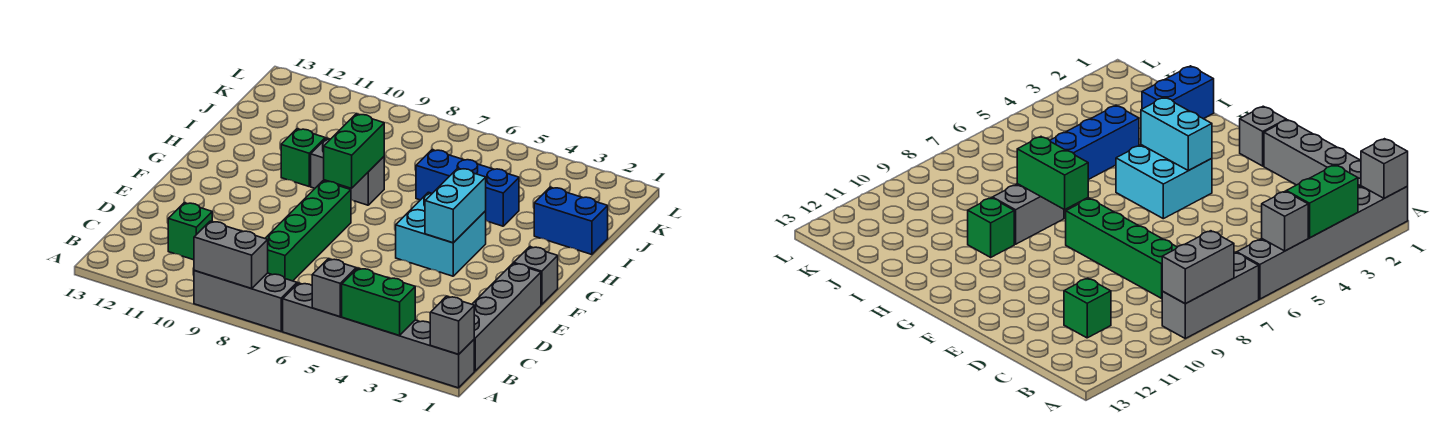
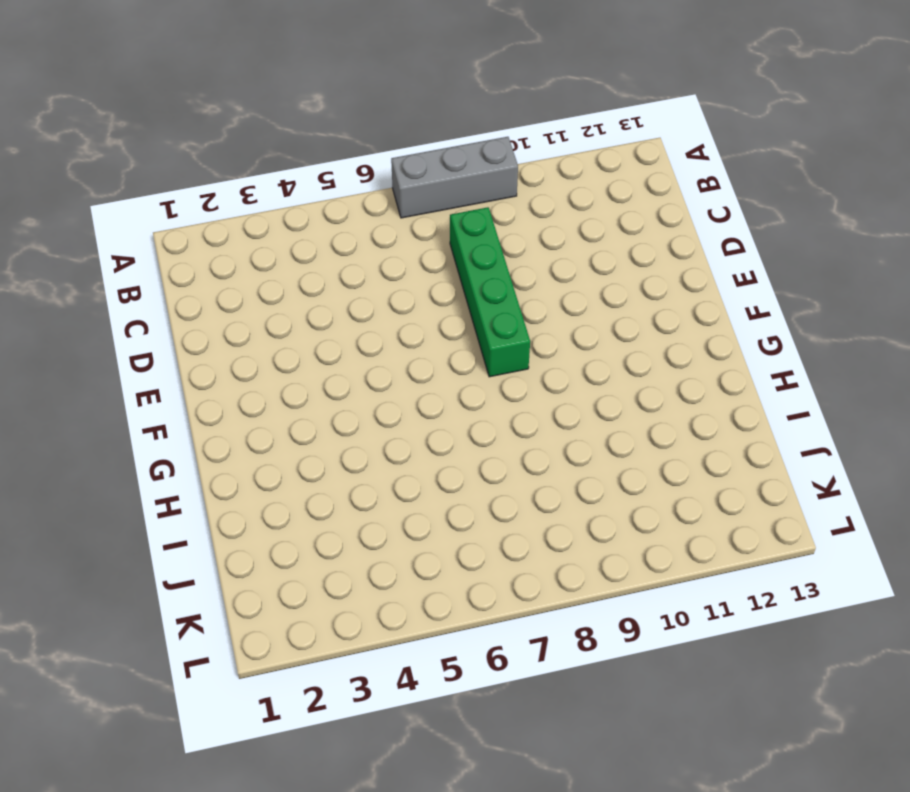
none -> grey brick A1:A6 level 1
none -> grey brick B1:E1 level 1
none -> green brick C11 level 1

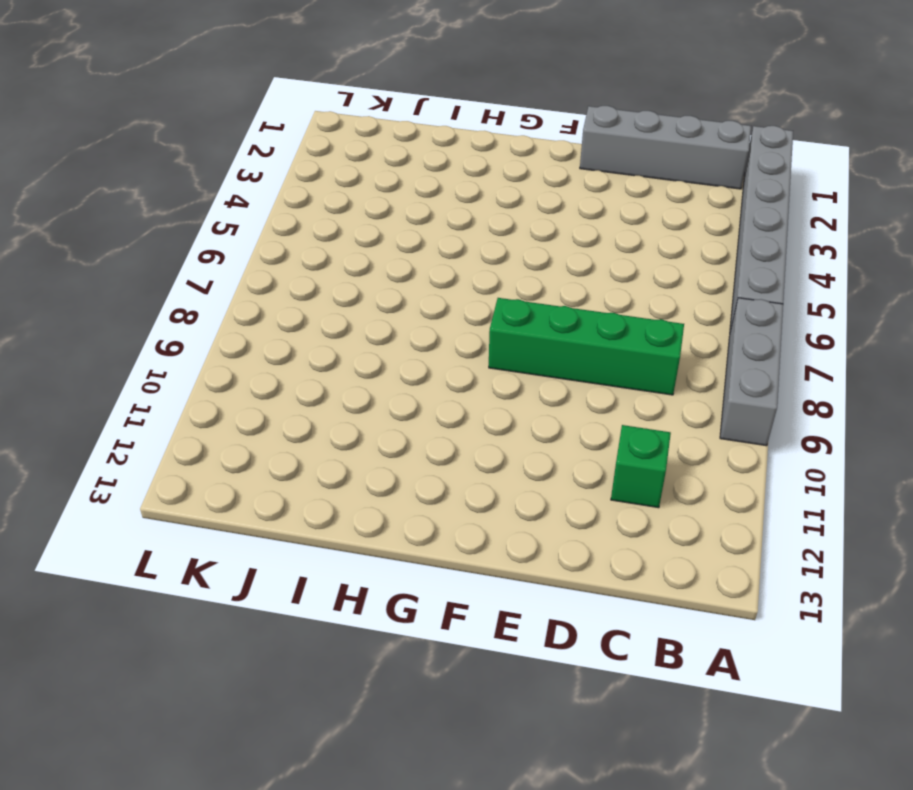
none -> grey brick F1 level 1
none -> cyan brick F4:G5 level 1
none -> grey brick H8:H9 level 1

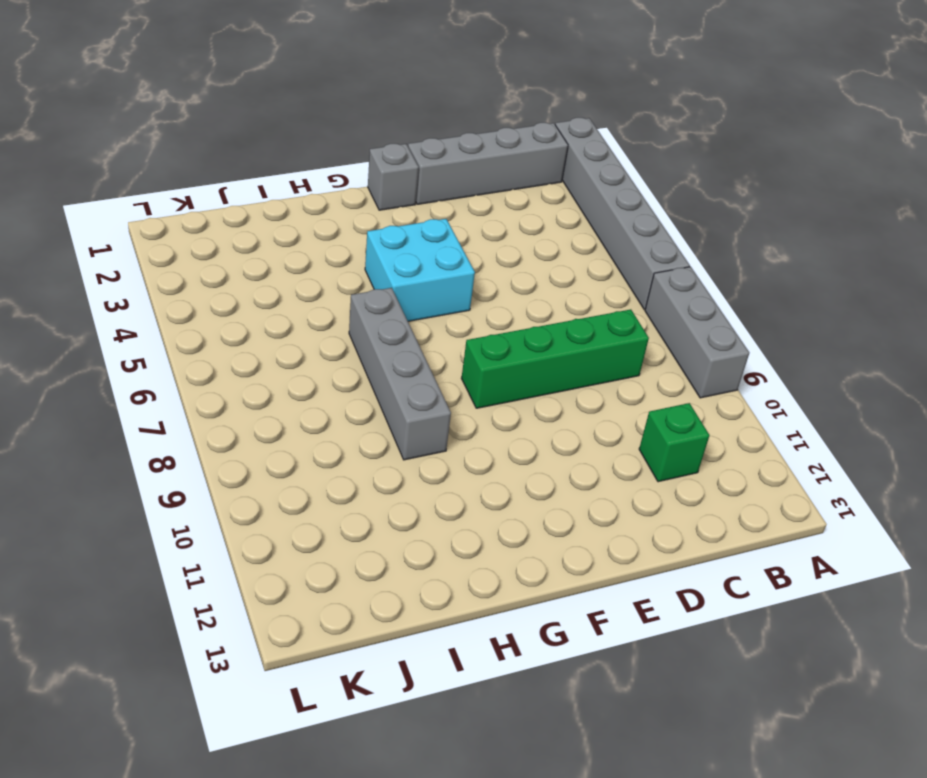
grey brick H6:H9 level 1 -> grey brick H8:H9 level 1
none -> green brick H10 level 1
none -> blue brick I1:I2 level 1
none -> blue brick I4:I6 level 1

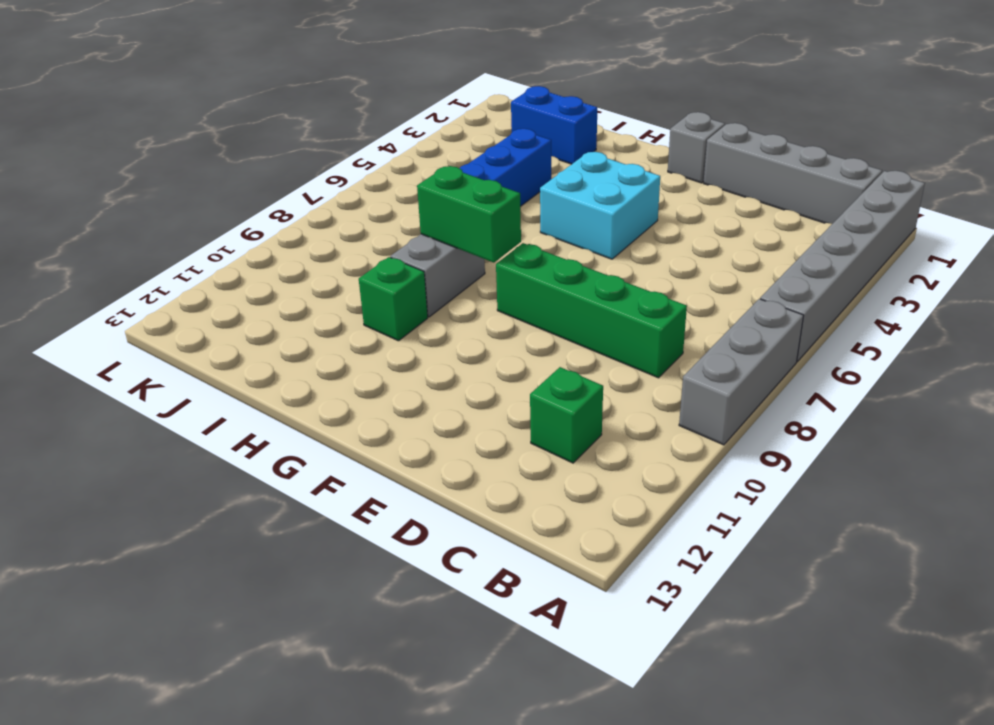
blue brick I2:J2 level 1 -> blue brick I1:I2 level 1
none -> grey brick A1 level 2
none -> green brick A3:A4 level 2
none -> grey brick A5 level 2

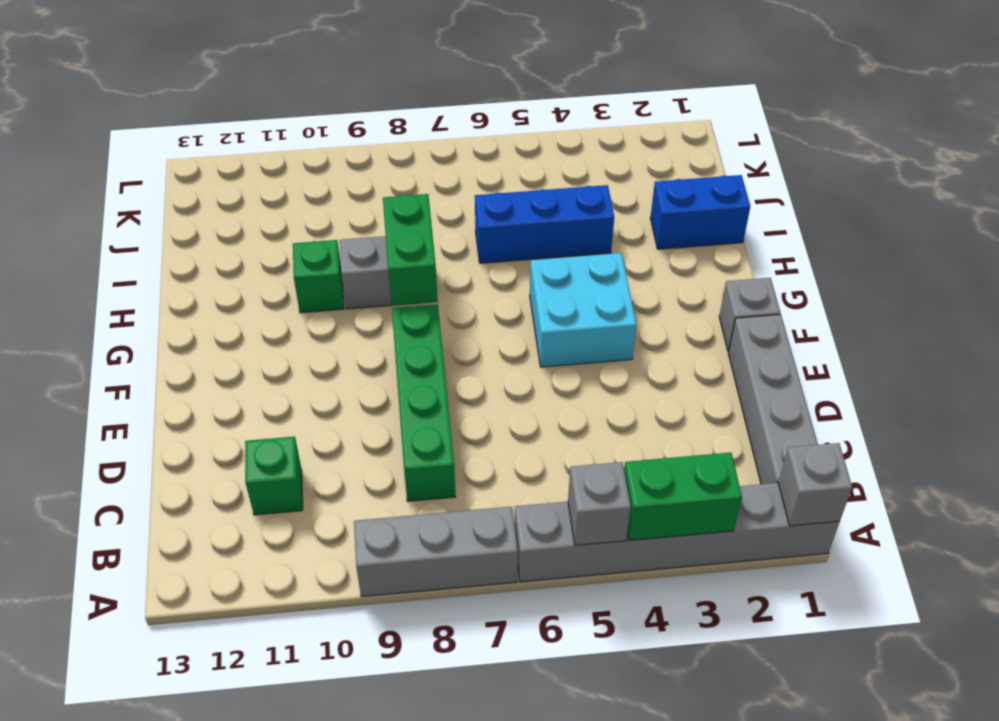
none -> grey brick A8:A9 level 2
none -> cyan brick F4:G4 level 2

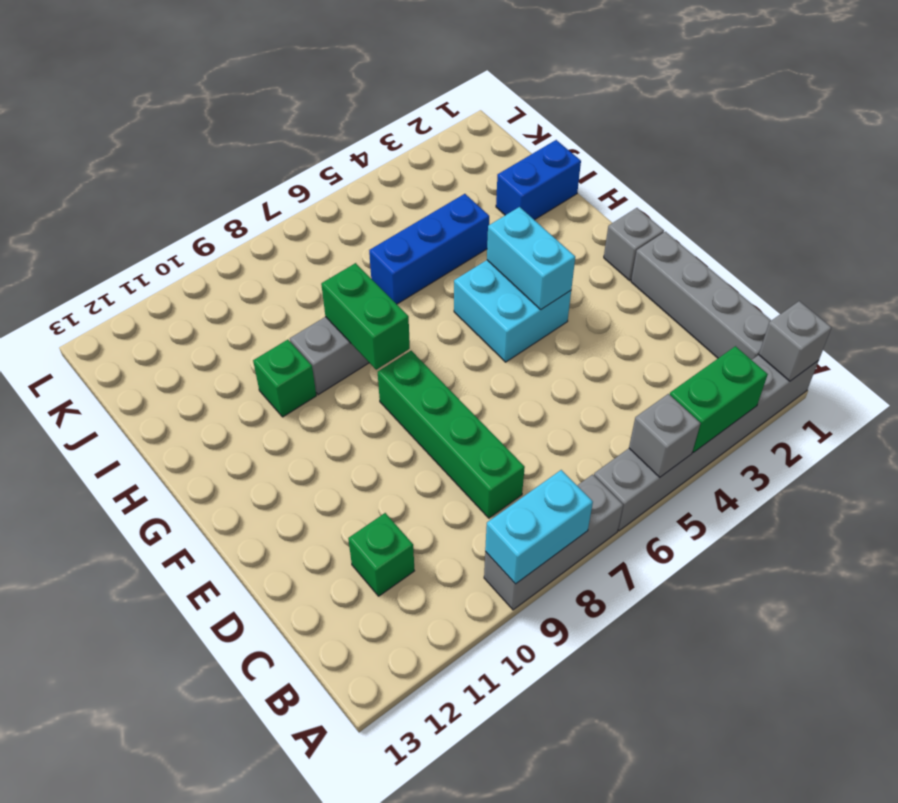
cyan brick A8:A9 level 2 -> grey brick A8:A9 level 2

